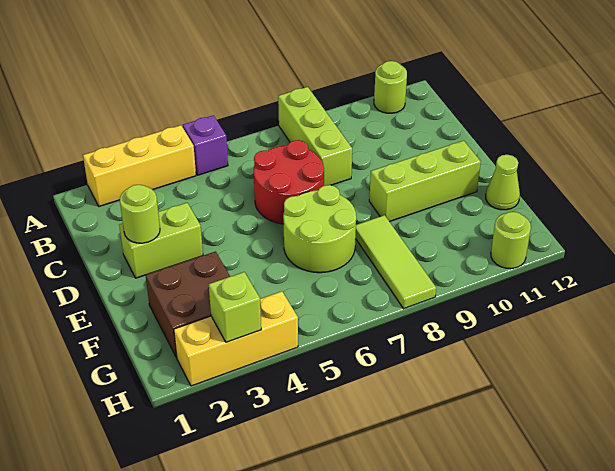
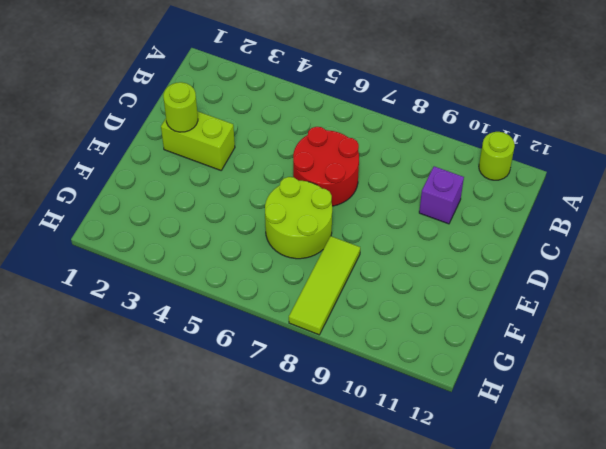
purple brick C10 level 1 -> purple brick A5 level 1
none -> yellow brick A2:A4 level 1
none -> lime brick A8:C8 level 1
none -> lime brick E9:E11 level 1

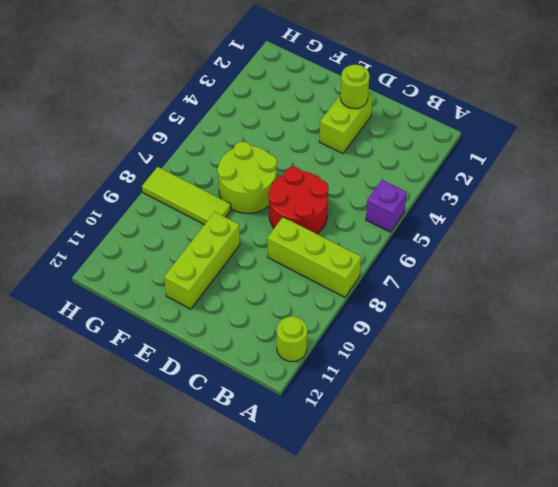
none -> yellow brick A2:A4 level 1
none -> brown brick F2:G3 level 1
none -> lime cone F12 level 1

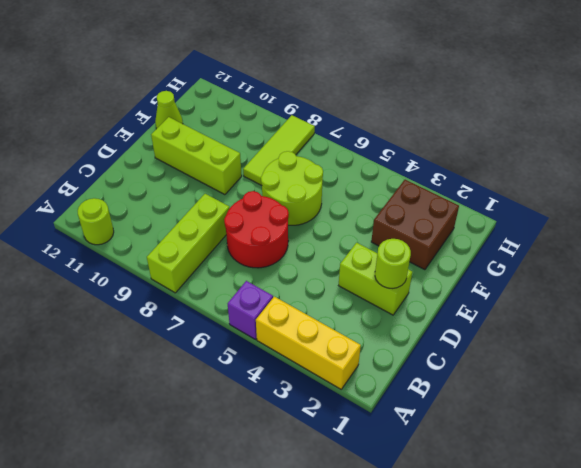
none -> yellow brick H2:H4 level 1
none -> lime round brick H11 level 1
none -> lime brick H3 level 2

